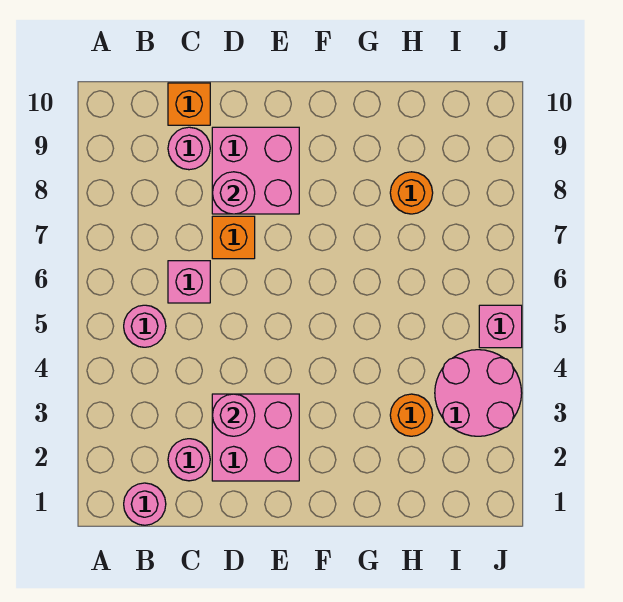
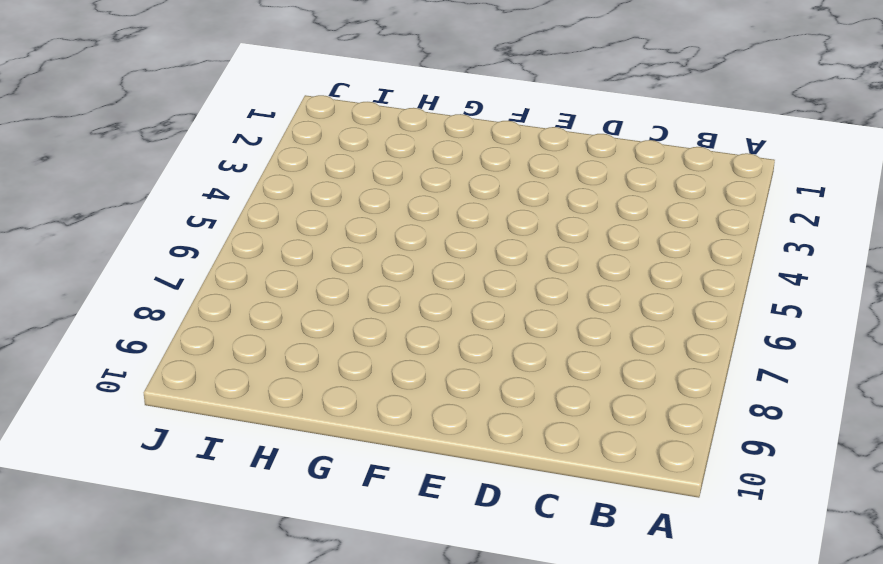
none -> pink round brick B1 level 1
none -> pink round brick B5 level 1
none -> pink round brick C2 level 1

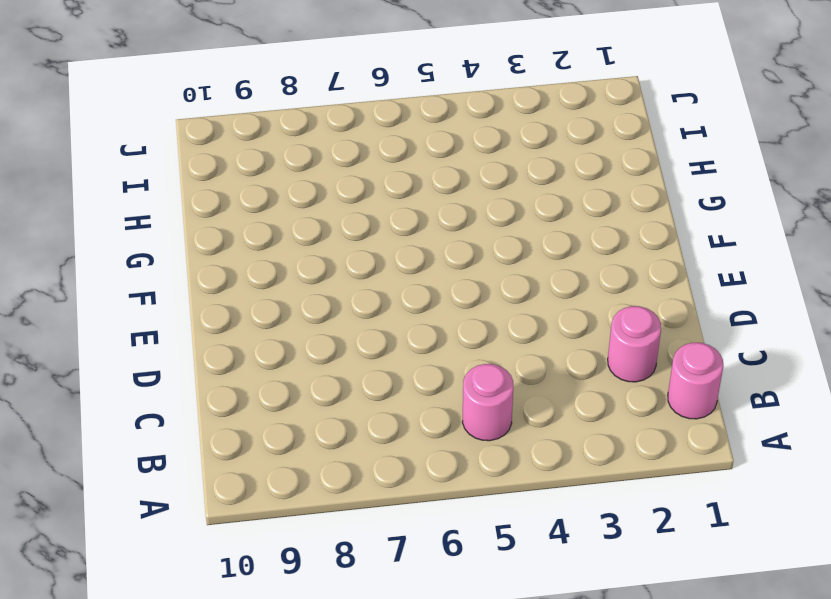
none -> pink brick C6 level 1
none -> pink round brick C9 level 1
none -> orange brick C10 level 1

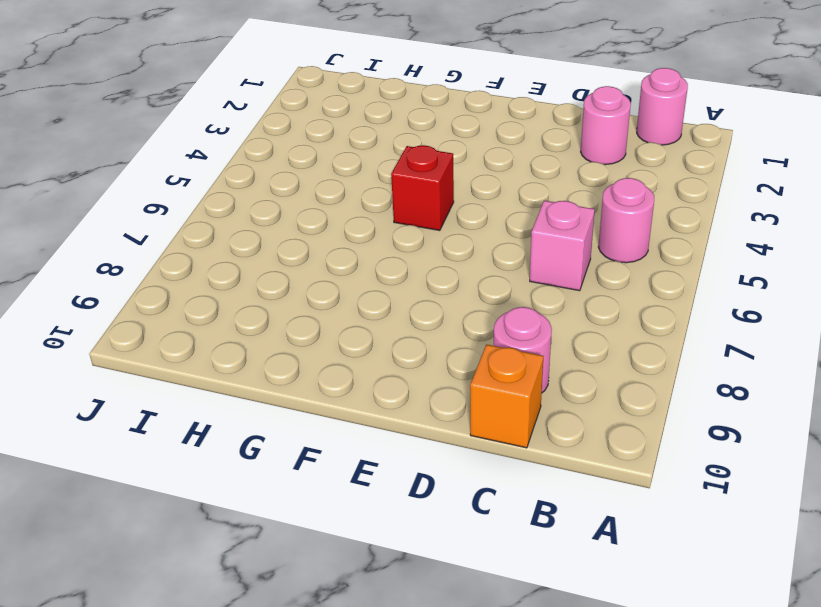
red brick F5 level 1 -> none
none -> pink brick D2:E3 level 1
none -> orange brick D7 level 1
none -> pink brick D8:E9 level 1

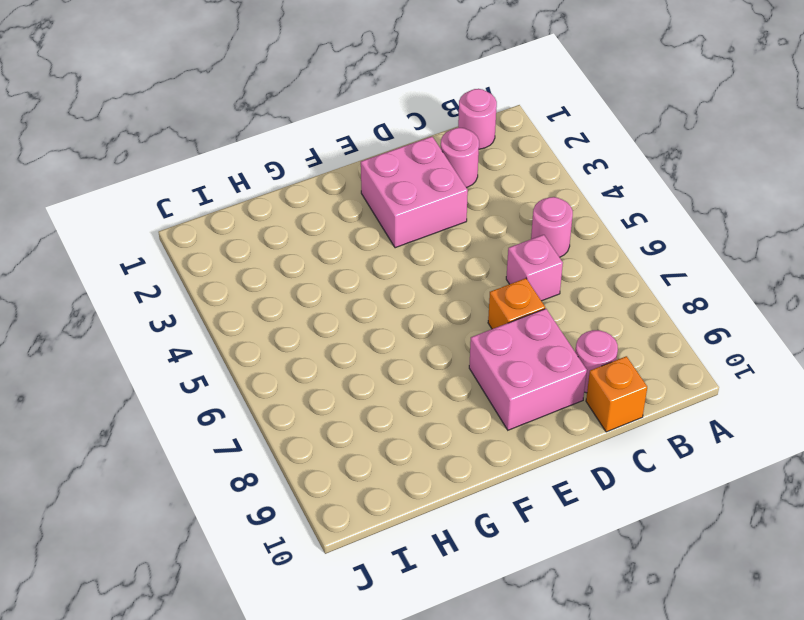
none -> orange round brick H3 level 1
none -> orange round brick H8 level 1
none -> pink round brick I3:J4 level 1

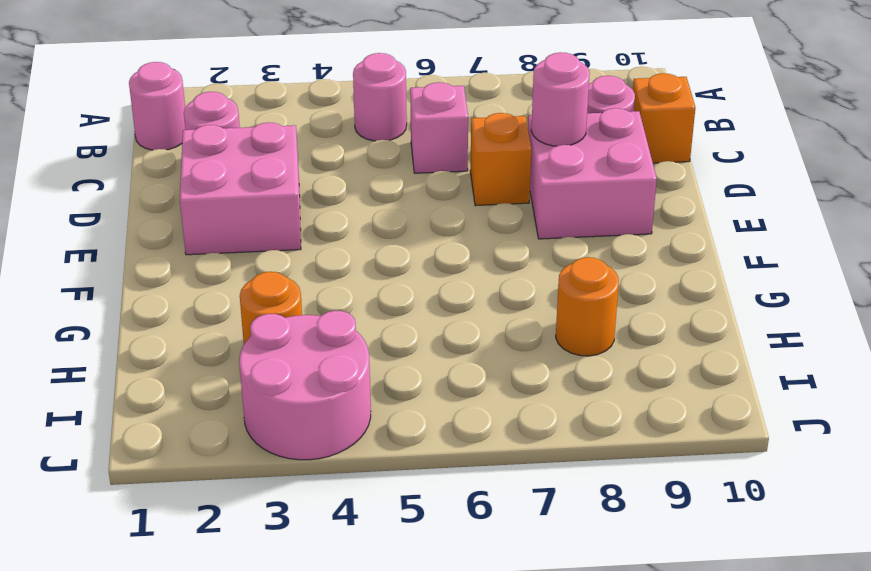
none -> pink brick J5 level 1
none -> pink round brick D3 level 2

